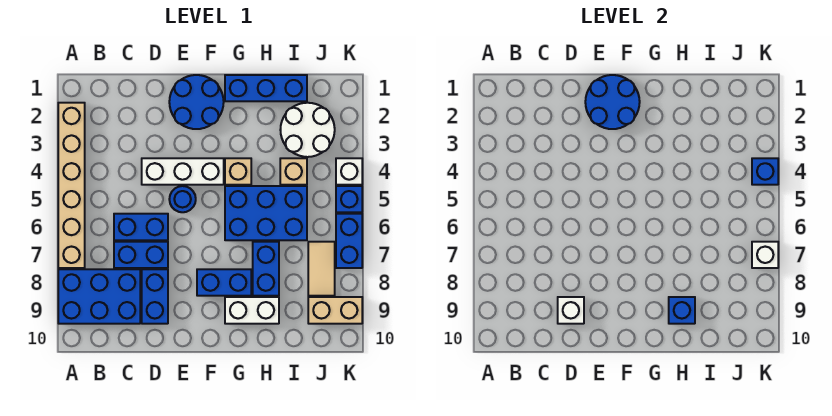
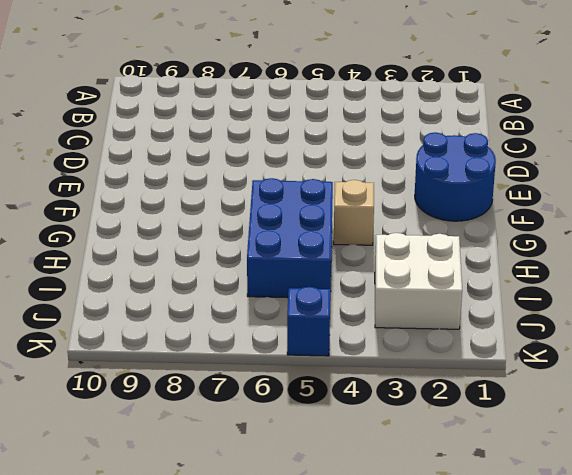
white brick I2:J3 level 1 -> white round brick I2:J3 level 1
none -> tan brick A2:A7 level 1
none -> blue brick A8:C9 level 1
none -> blue brick C6:D6 level 1

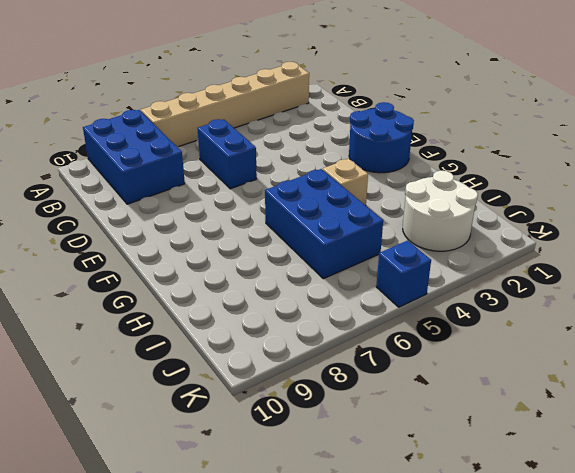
none -> blue brick C7:D7 level 1
none -> white brick D4:F4 level 1
none -> blue brick D8:D9 level 1

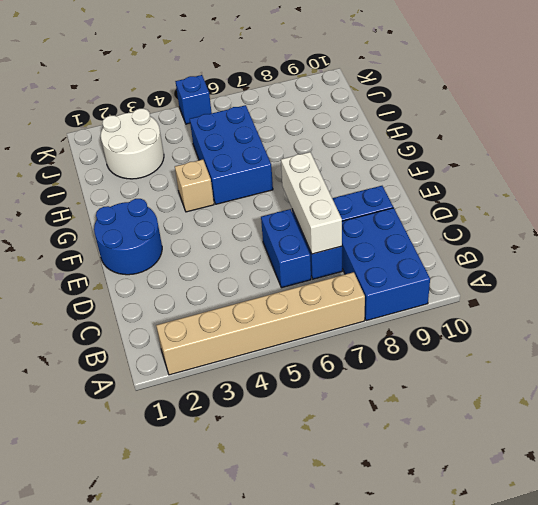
white brick C7:E7 level 2 -> white brick D4:F4 level 1
none -> blue round brick E5 level 1
none -> blue brick F8:G8 level 1
none -> blue brick G1:I1 level 1

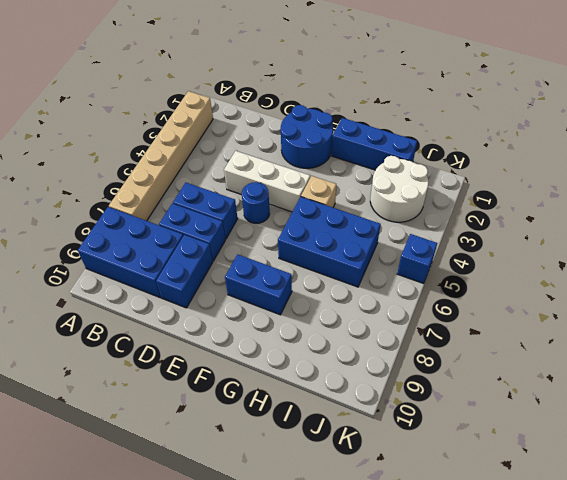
none -> white brick G9:H9 level 1
none -> blue brick H7:H8 level 1
none -> tan brick I4 level 1

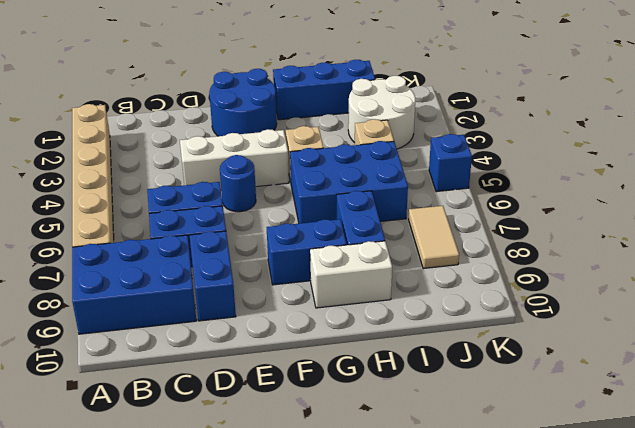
none -> tan brick J9:K9 level 1
none -> white brick K4 level 1
none -> blue brick K6:K7 level 1

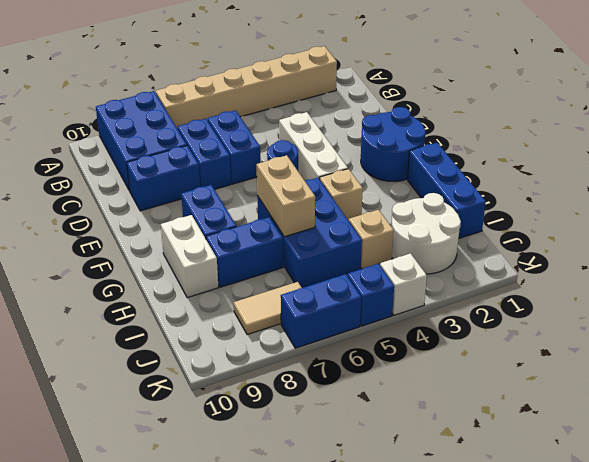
tan brick G6:H6 level 2 -> tan brick J9:K9 level 1
none -> white brick D9 level 2
none -> blue round brick E1:F2 level 2
none -> blue brick H9 level 2

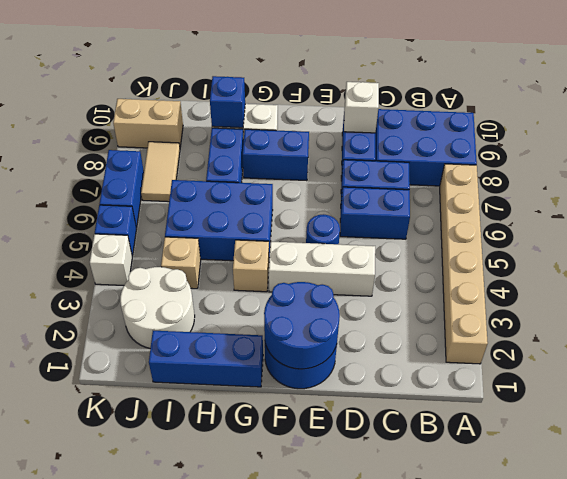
none -> blue brick K4 level 2
none -> white brick K7 level 2

